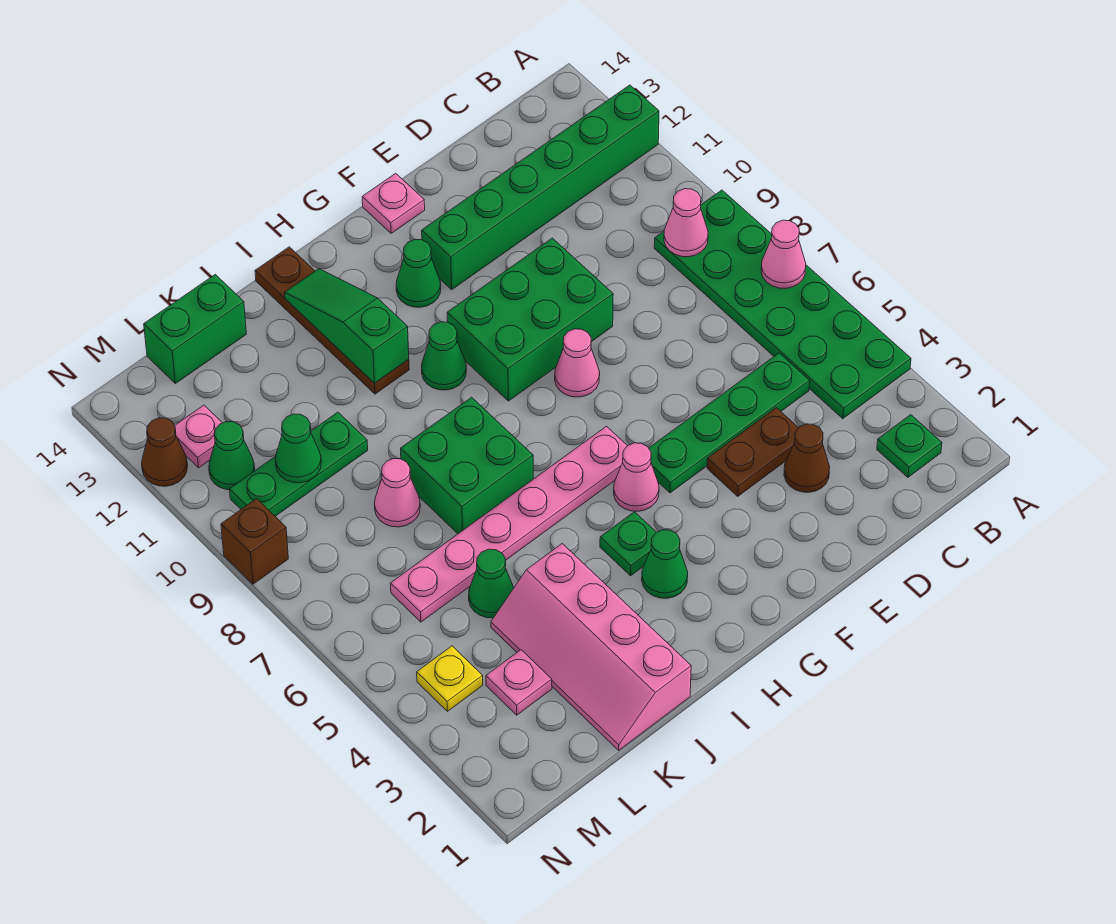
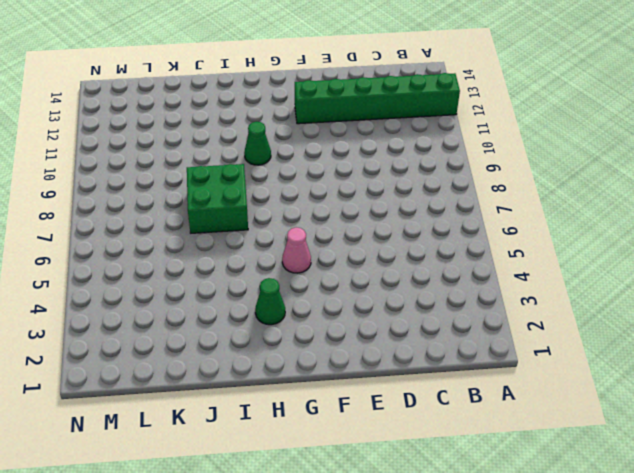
none -> green plate A4:B9 level 1
none -> green plate B2 level 1
none -> green plate C5:F5 level 1
none -> brown cone D3 level 1

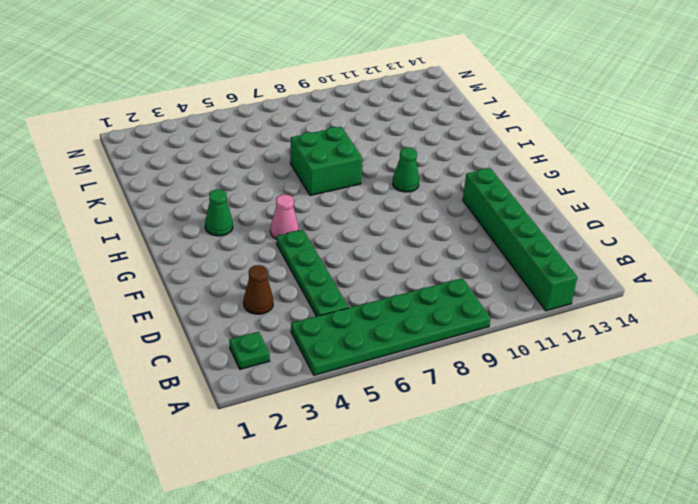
none -> brown plate D4:E4 level 1
none -> green brick E9:G10 level 1
none -> pink cone F8 level 1
none -> pink plate F14 level 1

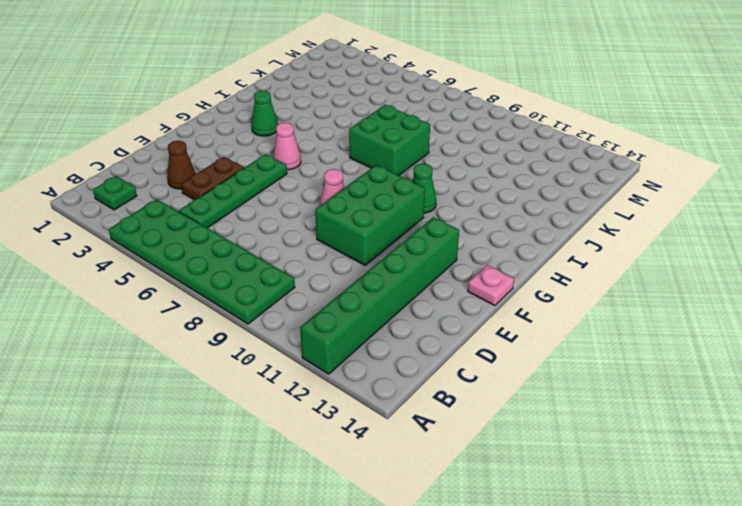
none -> pink plate G6:L6 level 1
none -> green cone G12 level 1
none -> green plate H4 level 1
none -> brown plate I11:I14 level 1

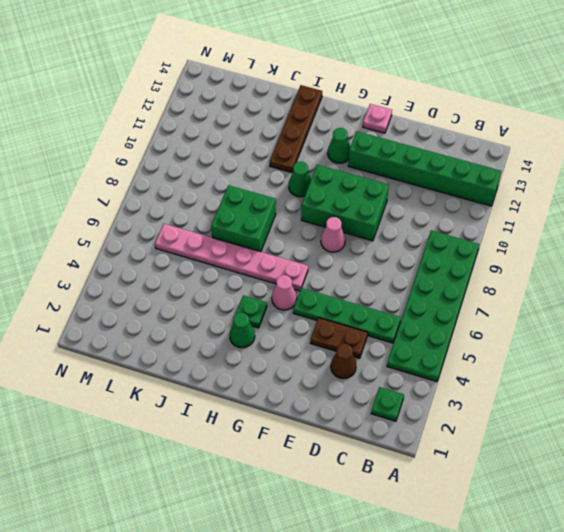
none -> pink slope J1:K4 level 1 top J
none -> green cone K5 level 1
none -> pink cone K8 level 1
none -> green plate K10:M10 level 1

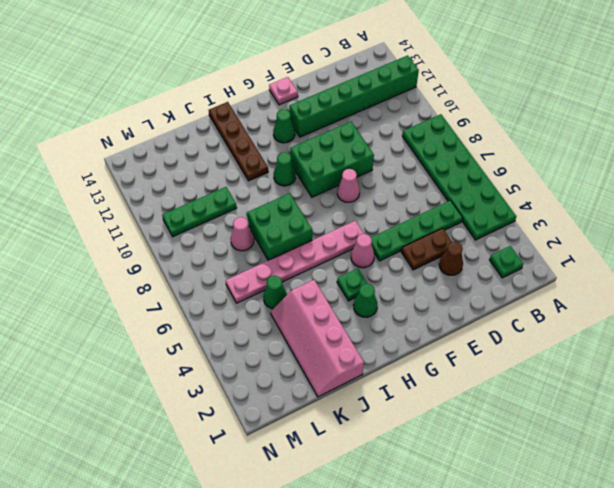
none -> green brick K14:L14 level 1
none -> pink plate L3 level 1
none -> yellow plate M4 level 1
none -> green cone M11 level 1

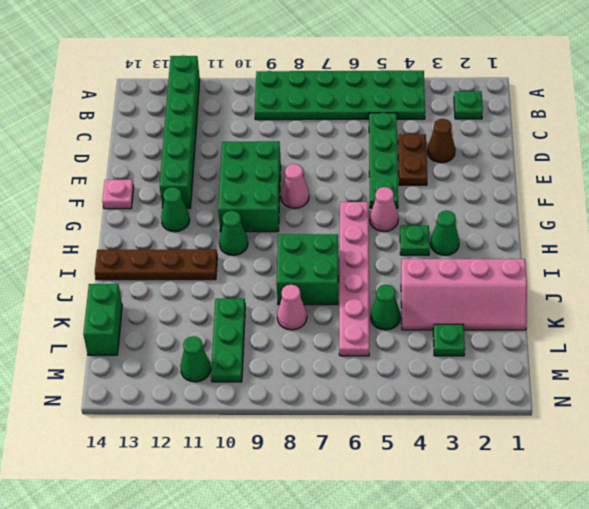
green plate L3 level 1 -> pink plate L3 level 1
none -> yellow plate M4 level 1
none -> pink plate M12 level 1
none -> brown brick N9 level 1
none -> brown cone N12 level 1

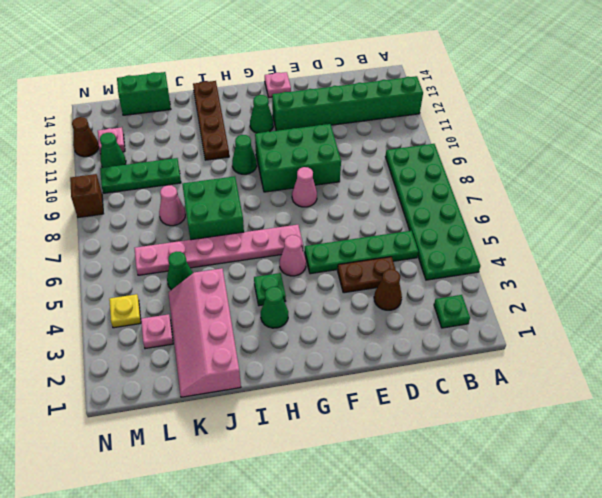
none -> pink cone A7 level 2
none -> pink cone B9 level 2
none -> green slope I11:I13 level 2 top 11
none -> green cone L10 level 2

